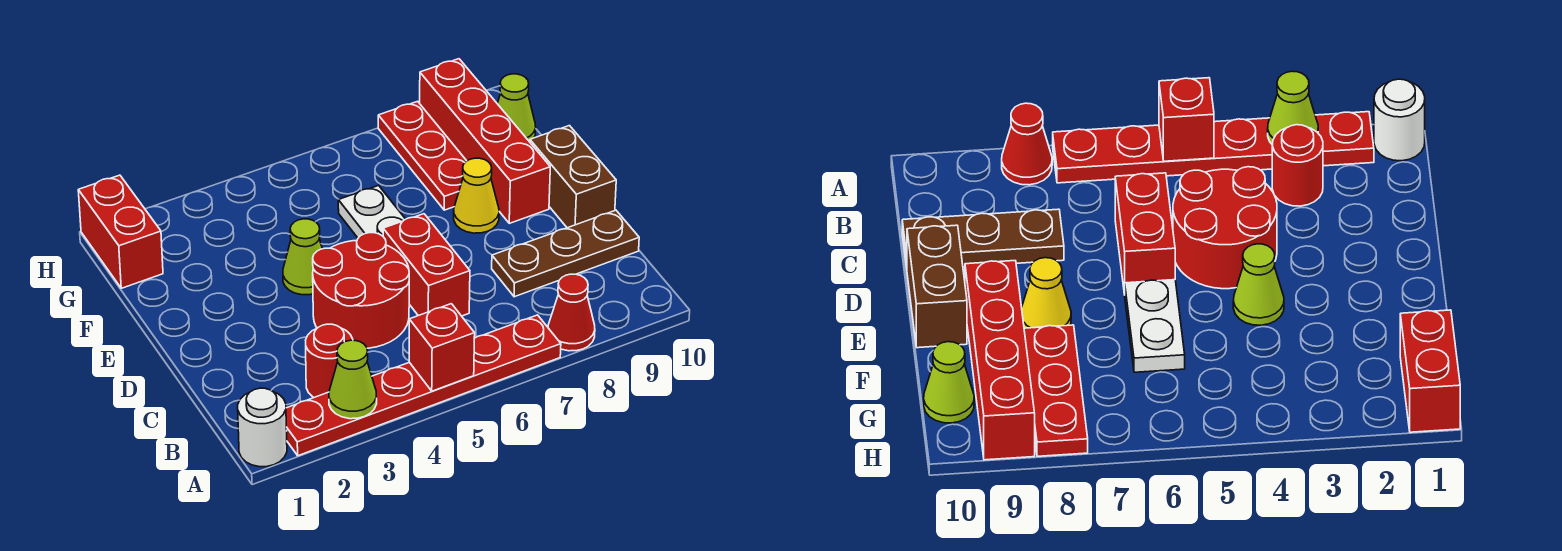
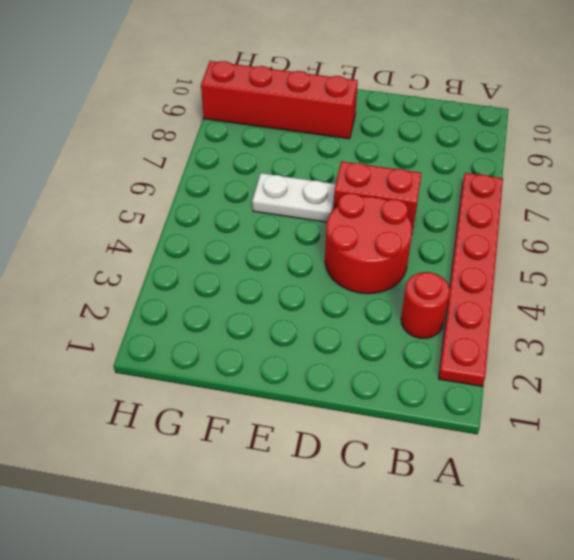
none -> white round brick A1 level 1
none -> red cone A8 level 1
none -> brown plate C8:C10 level 1

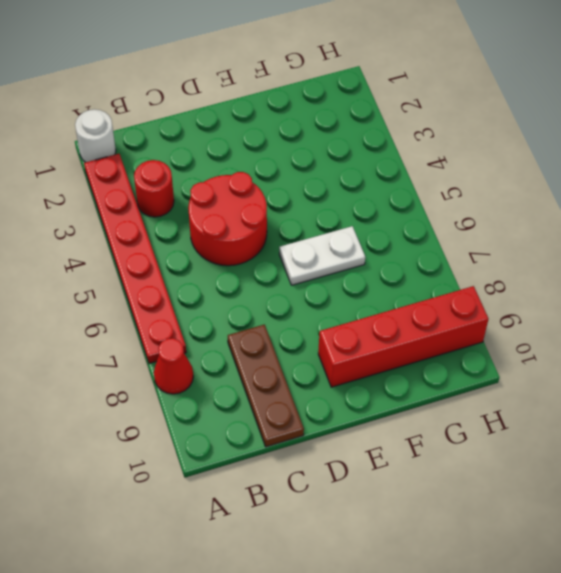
none -> red brick C6:D6 level 1
none -> brown brick D10:E10 level 1
none -> lime cone E4 level 1

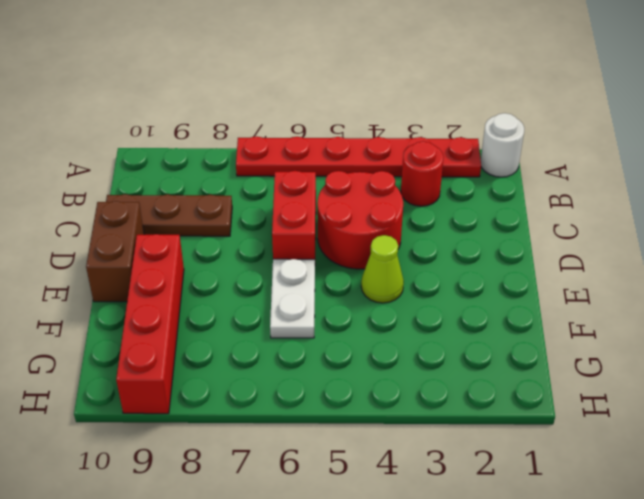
none -> red cone A8 level 1
none -> yellow cone E8 level 1
none -> red plate F8:H8 level 1

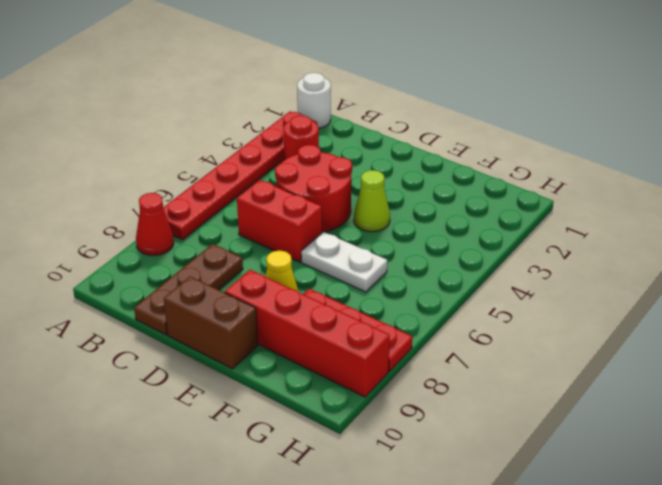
none -> red brick G1:H1 level 1
none -> lime cone G10 level 1
none -> lime cone A3 level 2

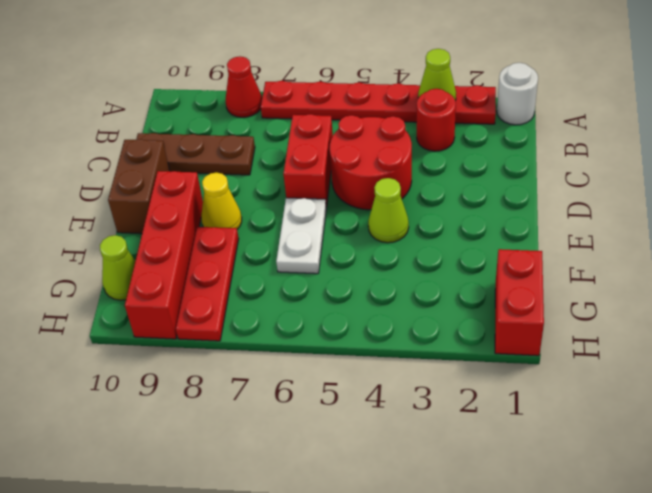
none -> red brick A5 level 2

